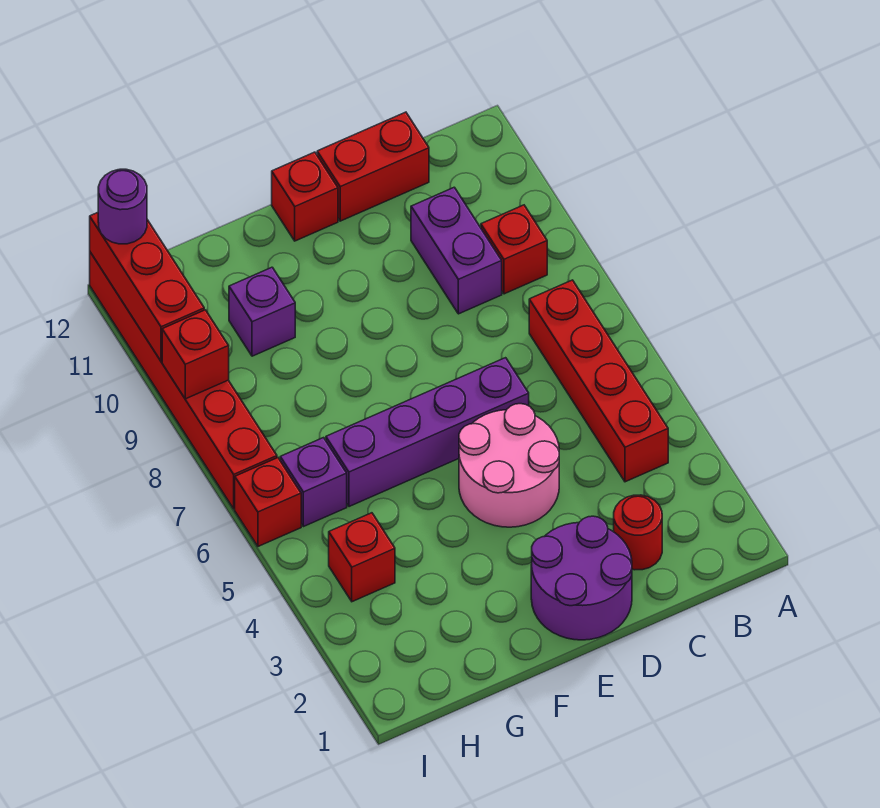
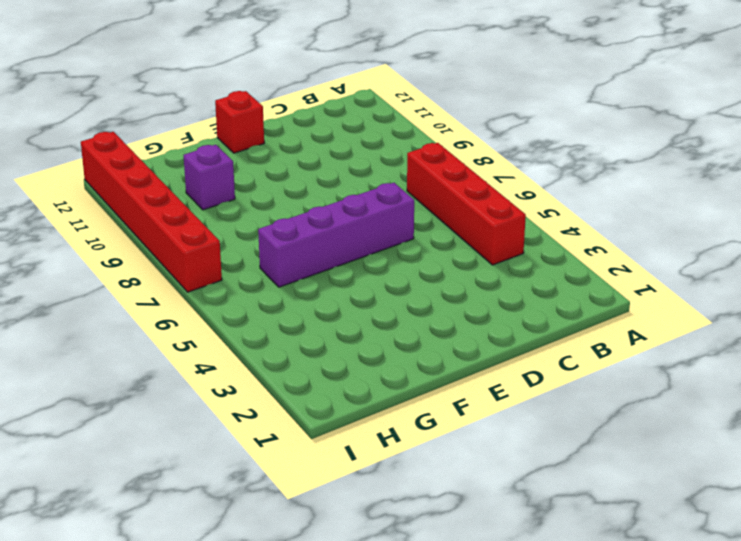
none -> red brick B9 level 1
none -> red round brick C2 level 1
none -> purple brick C9:C10 level 1

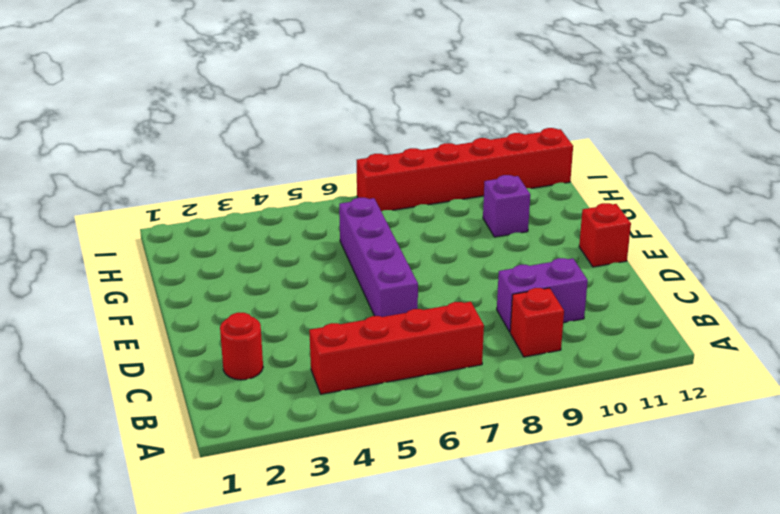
none -> red brick C12:D12 level 1
none -> purple round brick D1:E2 level 1
none -> pink round brick D4:E5 level 1

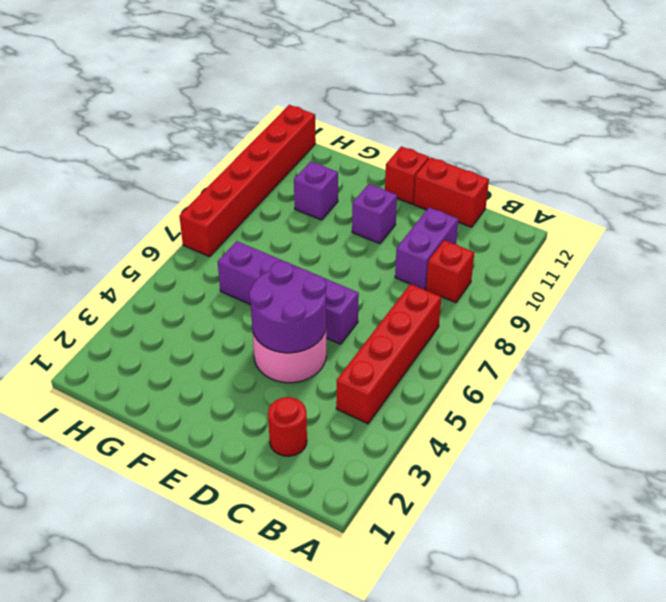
purple round brick D4:E5 level 2 -> purple round brick D1:E2 level 1
purple brick E10 level 1 -> purple brick H6 level 1
none -> red brick H4 level 1
none -> red brick I6 level 1
none -> red brick I9 level 2

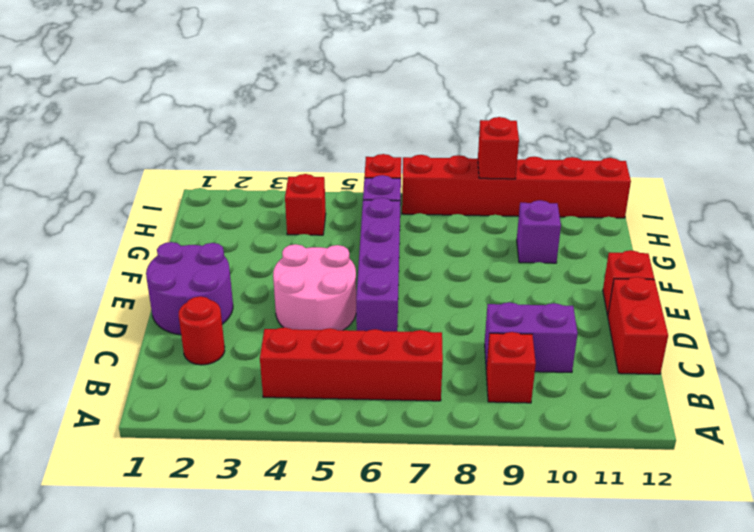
none -> red brick I10:I12 level 2
none -> purple round brick I12 level 3

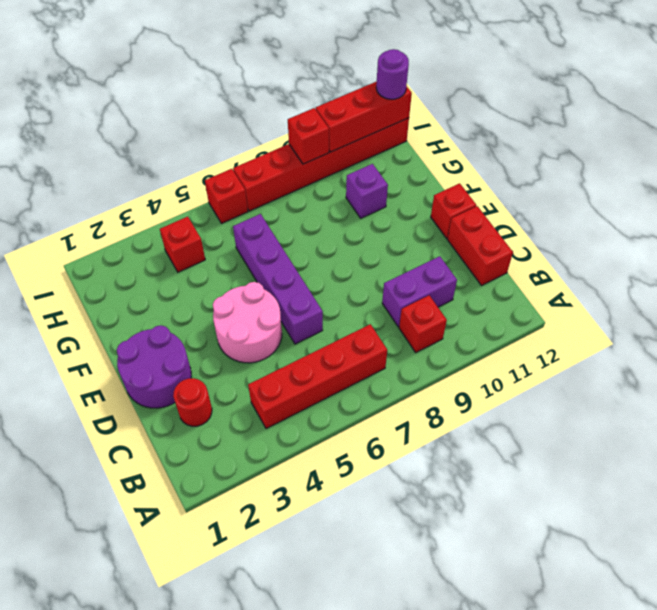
none -> purple brick H6 level 1

